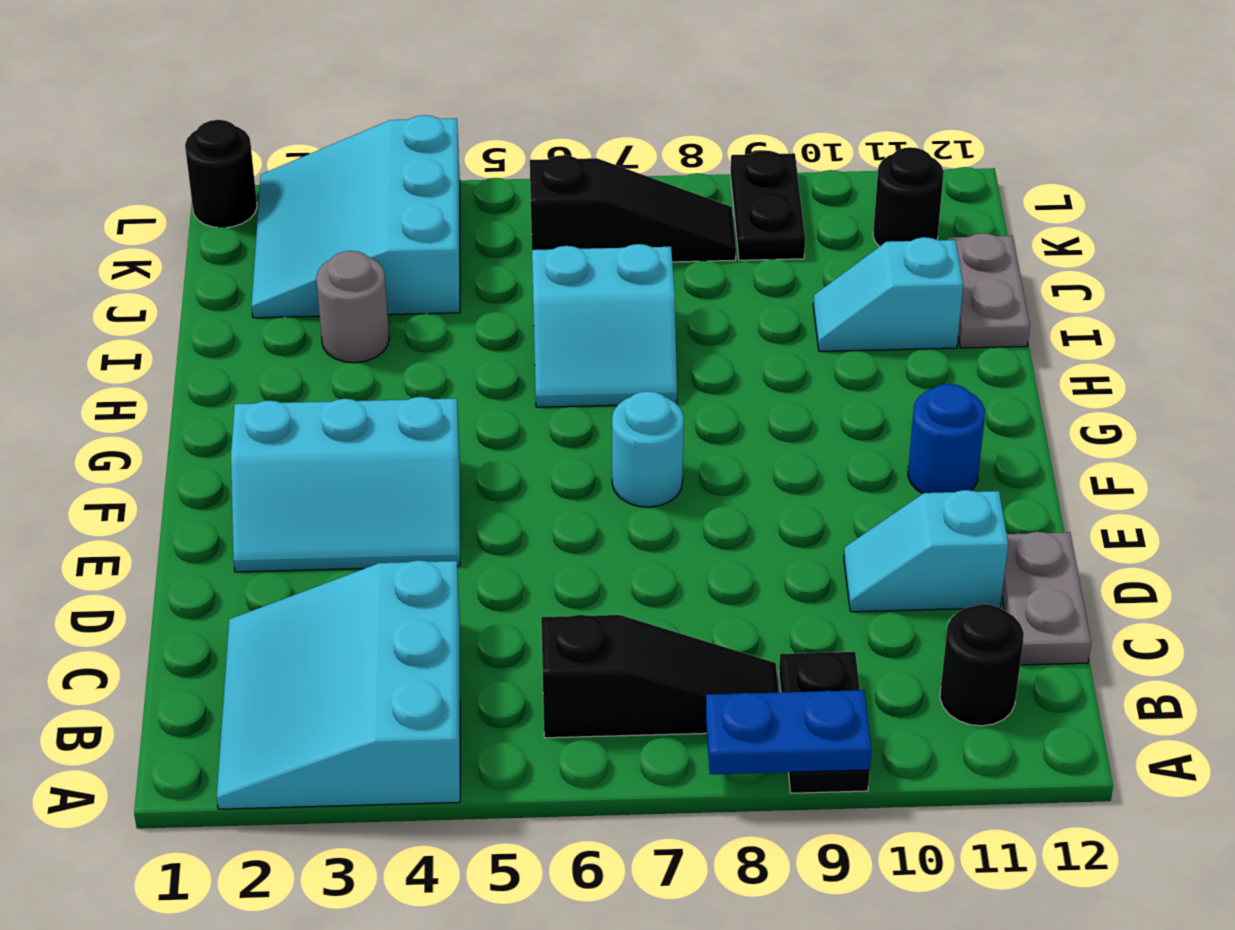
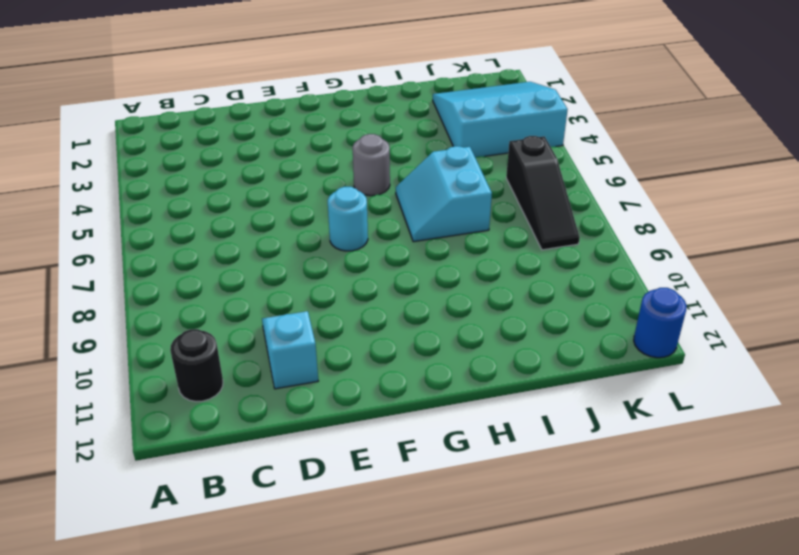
grey round brick G5 level 1 -> grey round brick I3 level 1
blue round brick L12 level 1 -> blue round brick F11 level 1
none -> cyan slope A2:C4 level 1 top 4
none -> black plate A9:B9 level 1
none -> black slope B6:B8 level 1 top 6

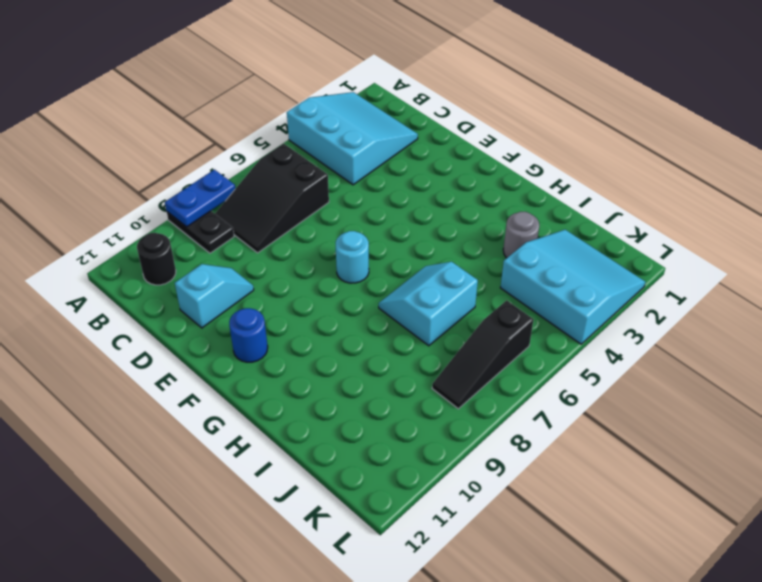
black slope B6:C8 level 1 top 6 -> black slope B6:B8 level 1 top 6
none -> grey plate C12:D12 level 1
none -> cyan slope E2:F4 level 1 top F
none -> cyan slope I10:I11 level 1 top 11

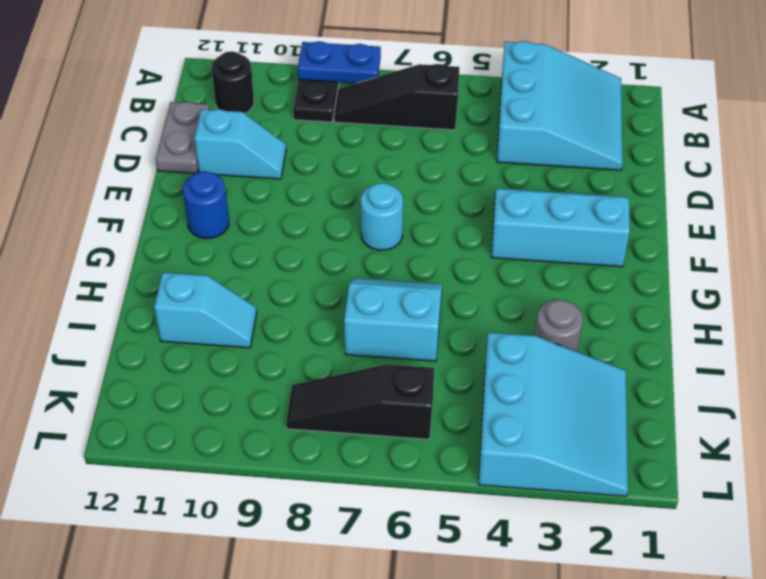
none -> grey plate I12:J12 level 1
none -> black plate K9:L9 level 1
none -> black round brick K11 level 1

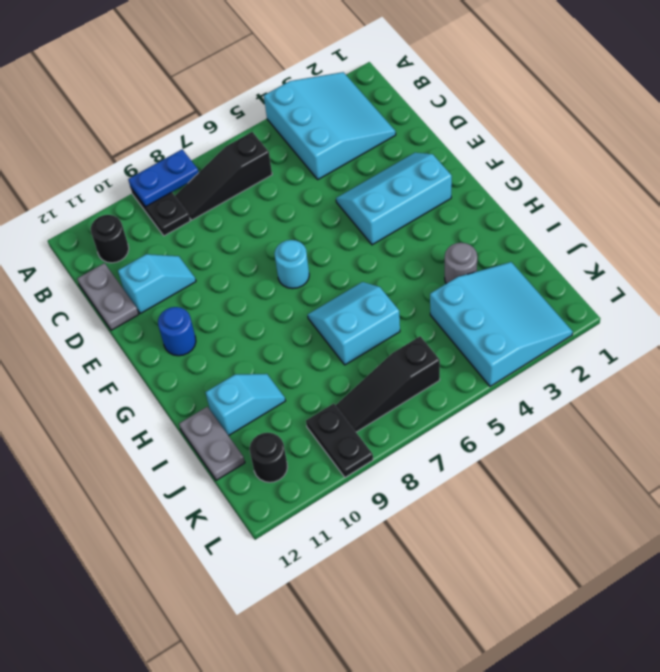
none -> black round brick L1 level 1

